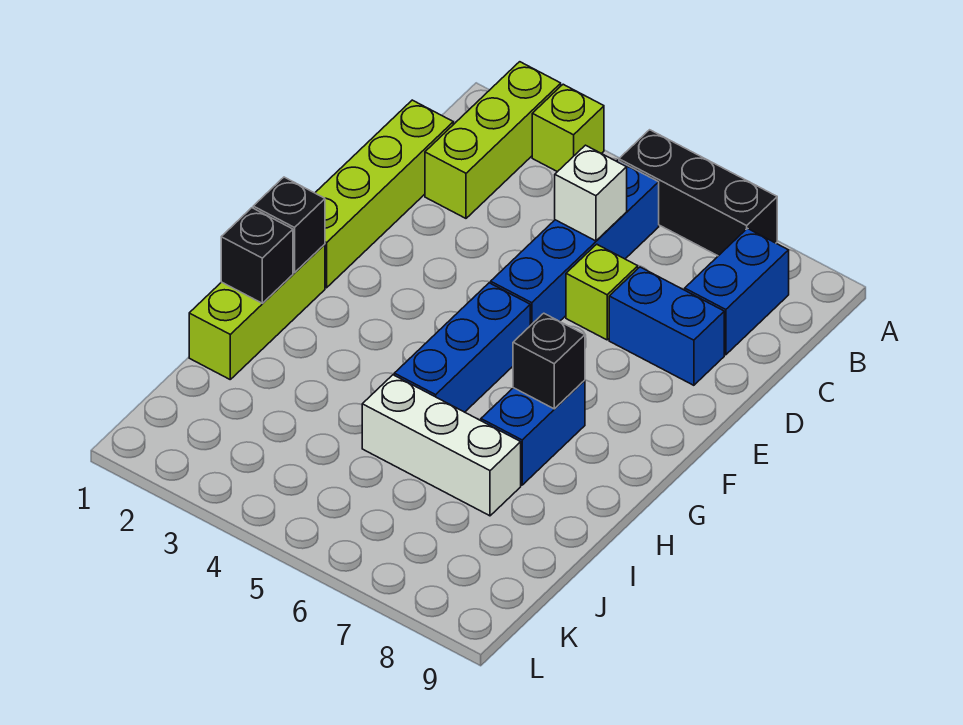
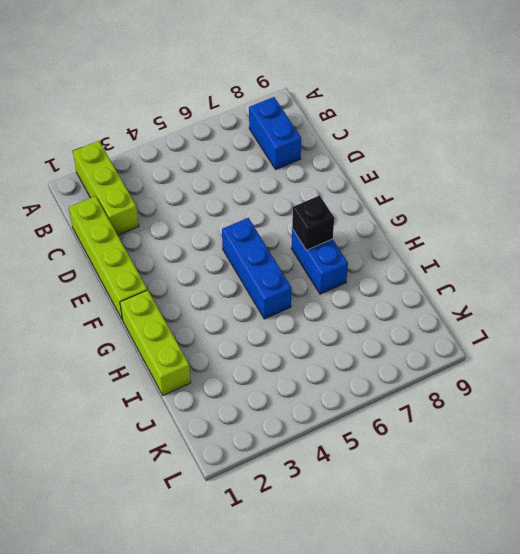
none -> lime brick A3 level 1
none -> black brick A5:A7 level 1
none -> blue brick B5:E5 level 1

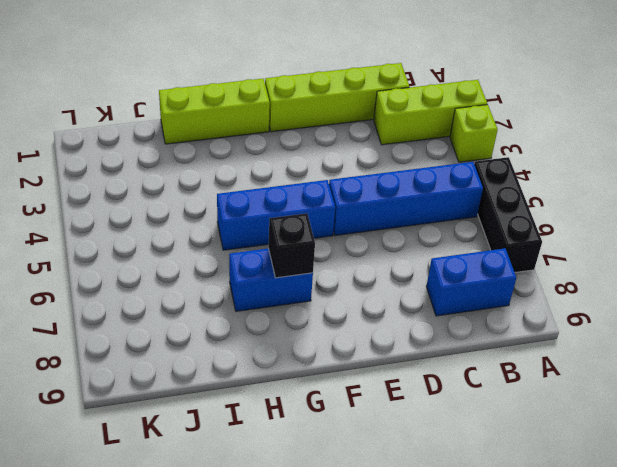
none -> lime brick D6 level 1
none -> blue brick D7:D8 level 1
none -> white brick I5:I7 level 1

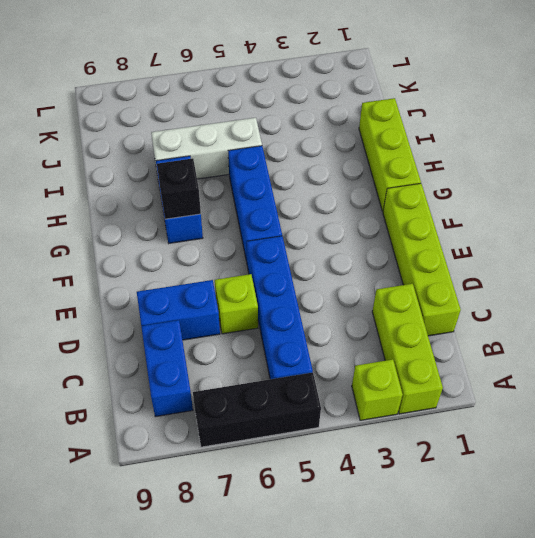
none -> white brick C5 level 2
none -> black brick G1 level 2
none -> black brick H1 level 2

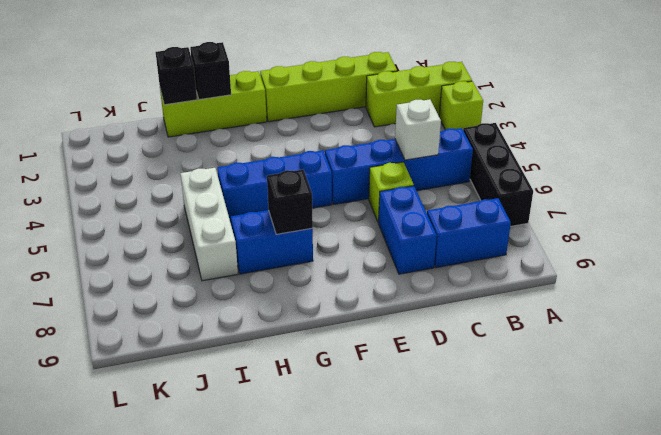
black brick I1 level 2 -> black brick G1 level 2

